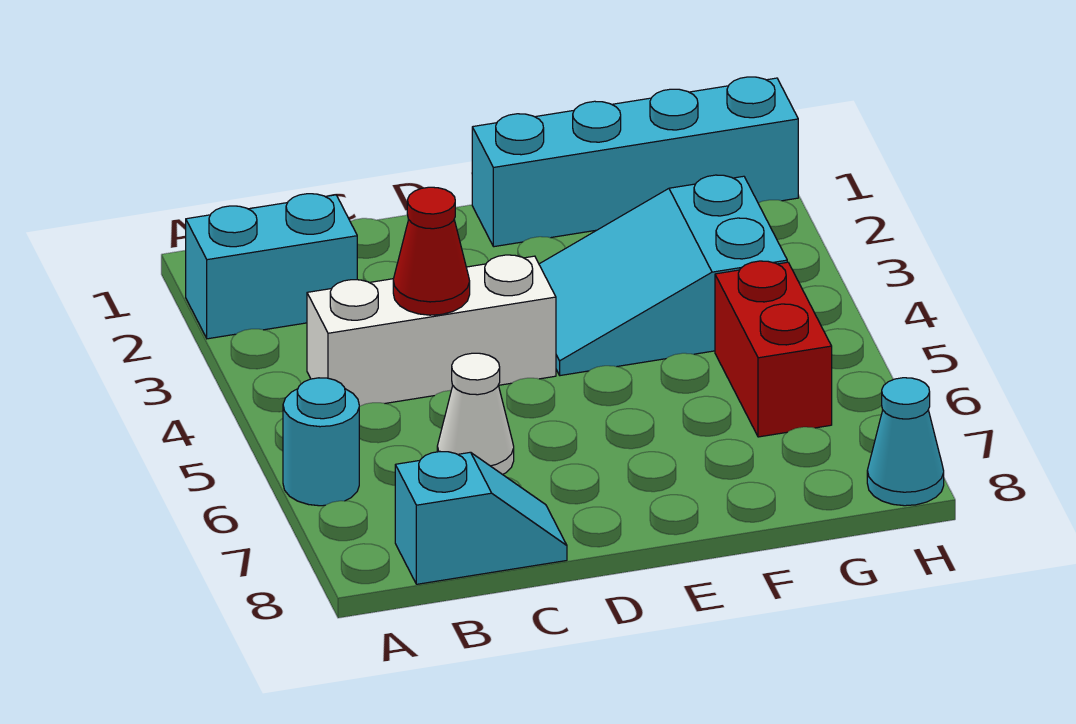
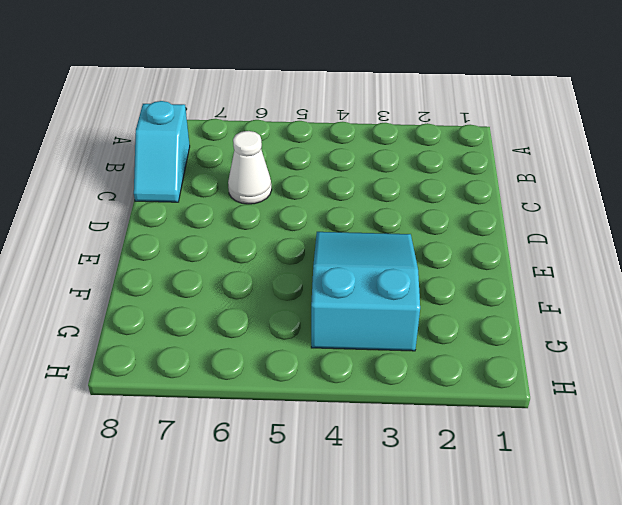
none -> cyan brick A2:B2 level 1
none -> cyan round brick A6 level 1

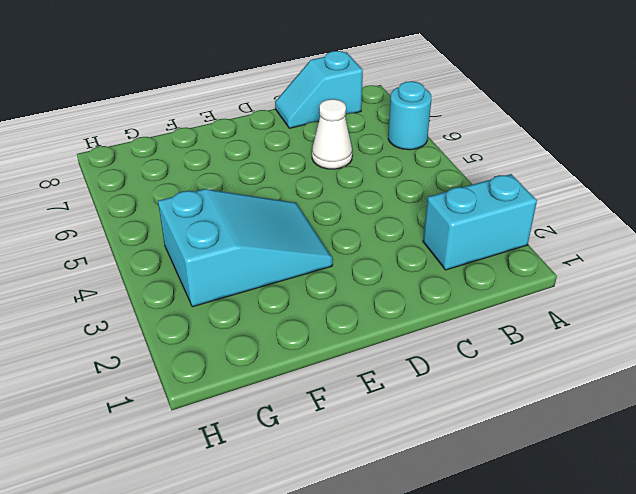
none -> white brick B4:D4 level 1
none -> cyan brick E1:H1 level 1

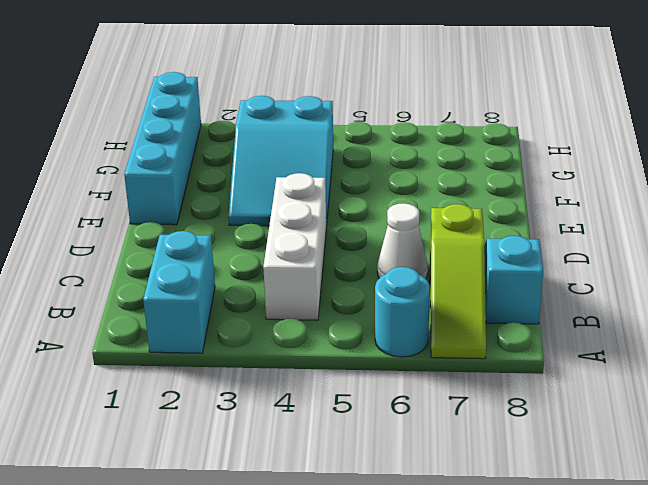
lime slope A7:C7 level 1 top C -> none
none -> red brick G5:G6 level 1
none -> cyan cone H8 level 1

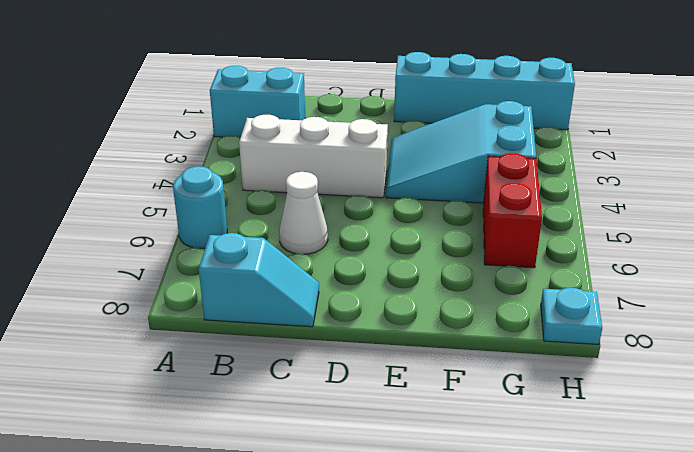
cyan plate H8 level 1 -> cyan cone H8 level 1
none -> red cone C4 level 2

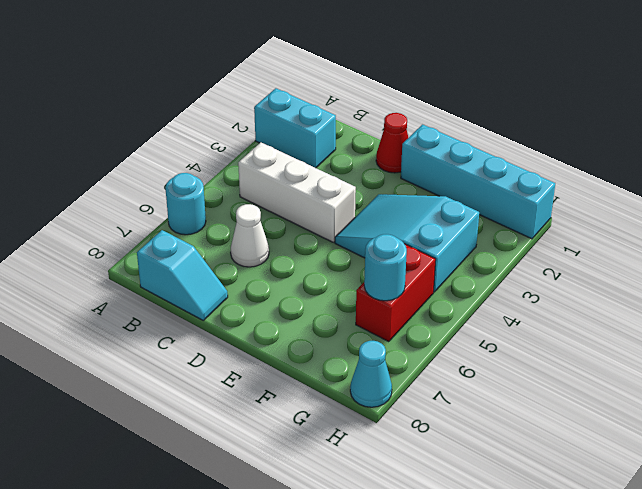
red cone D1 level 1 -> red cone C4 level 2
cyan round brick G6 level 2 -> none

